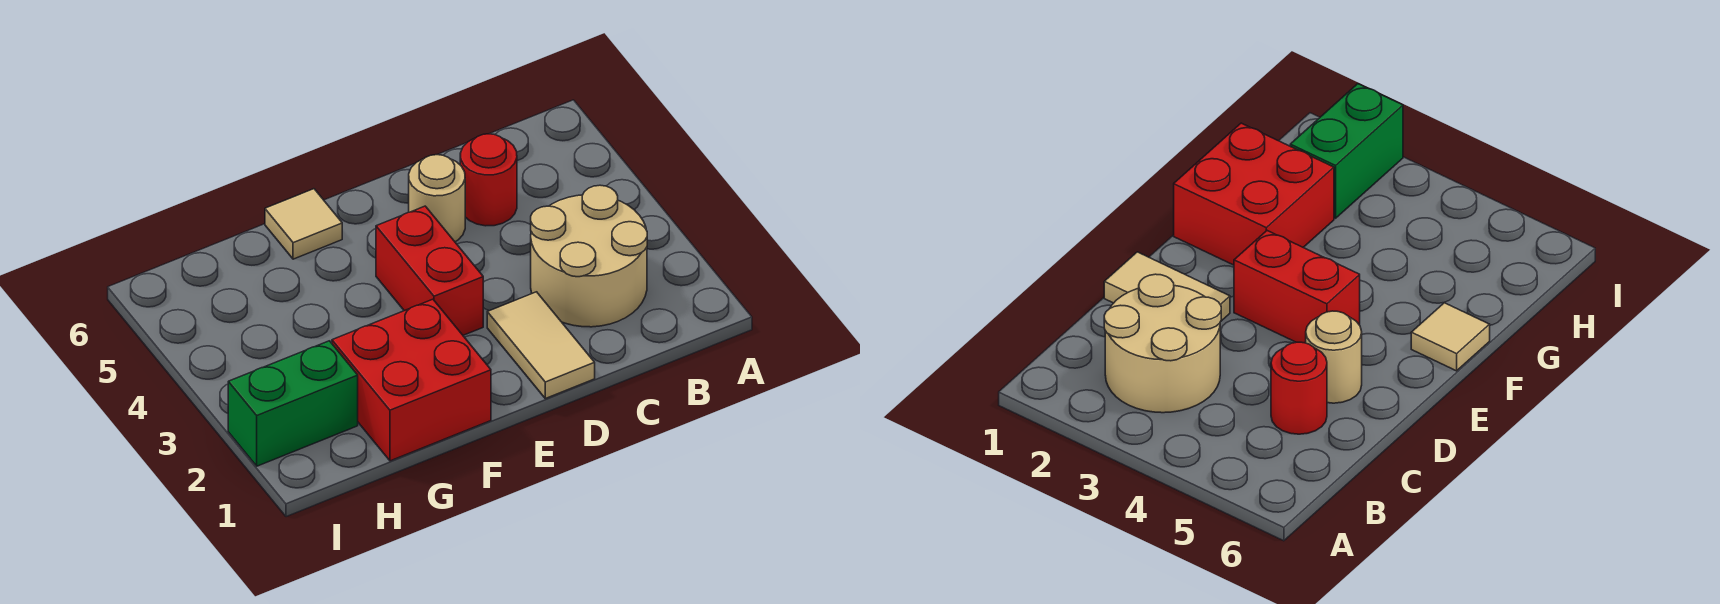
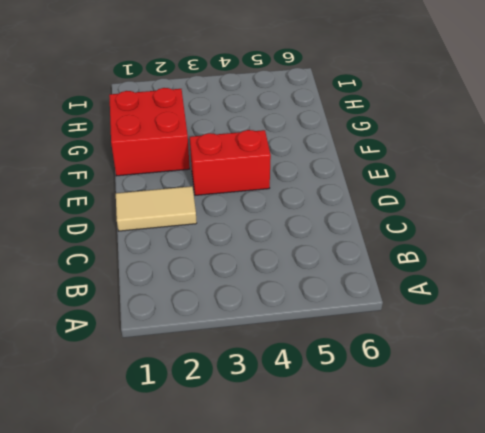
none -> tan round brick B2:C3 level 1
none -> red round brick C5 level 1

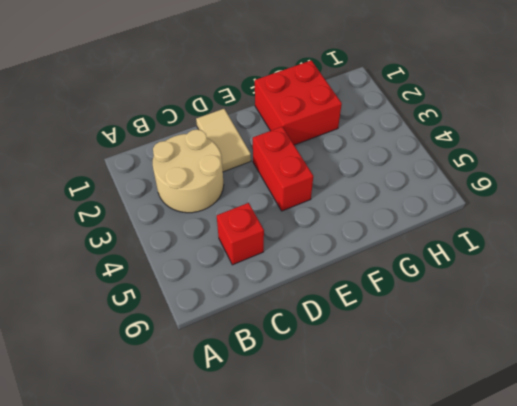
red brick C5 level 1 -> red round brick C5 level 1
none -> tan round brick D5 level 1
none -> tan tile F6 level 1

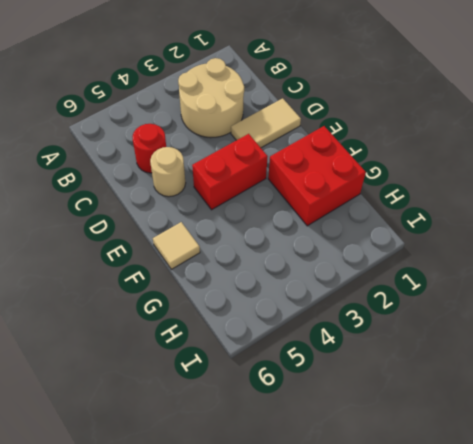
none -> green brick H2:I2 level 1

